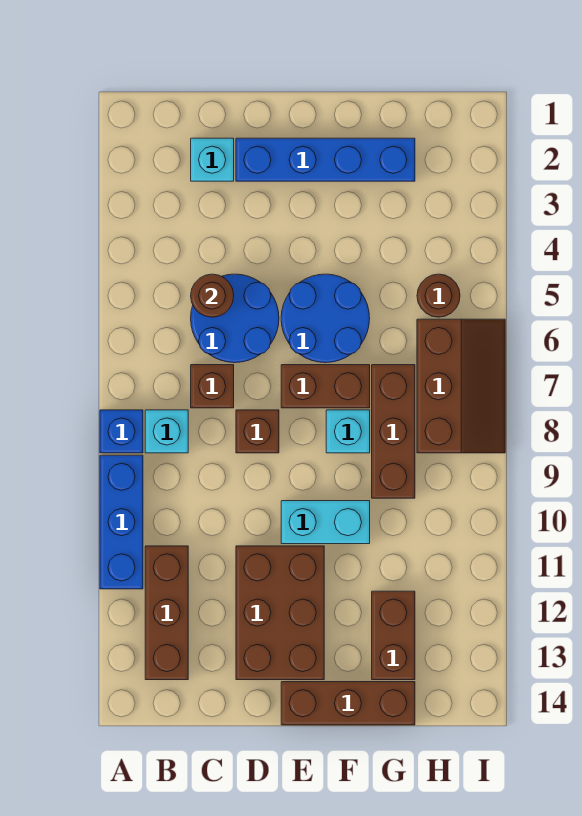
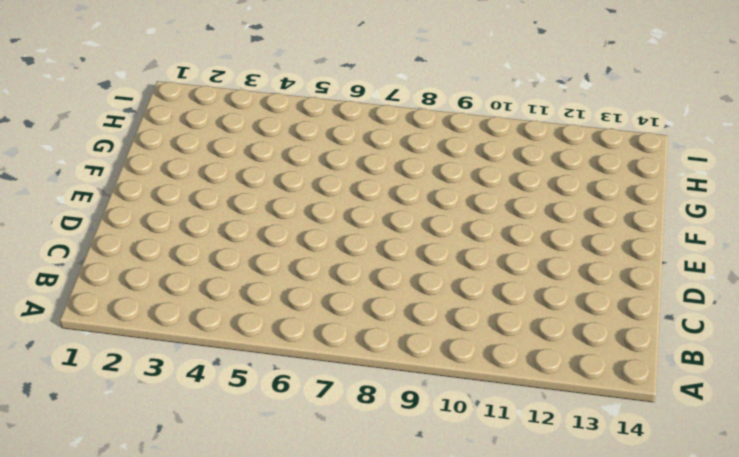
none -> blue brick A8 level 1
none -> blue brick A9:A11 level 1
none -> cyan brick B8 level 1

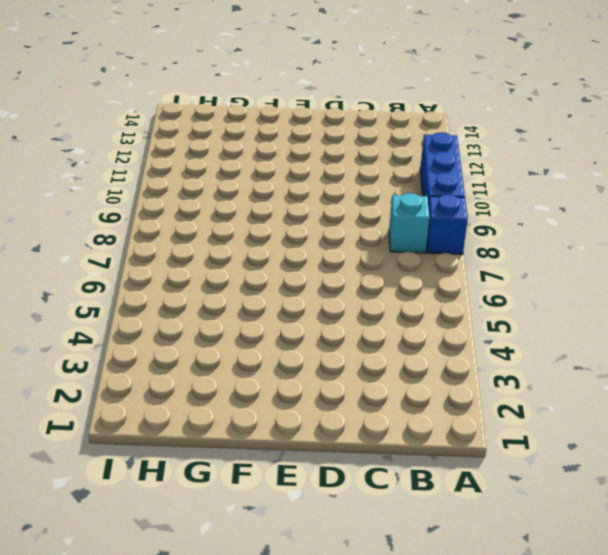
none -> brown brick B11:B13 level 1
none -> cyan brick C2 level 1
none -> blue round brick C5:D6 level 1

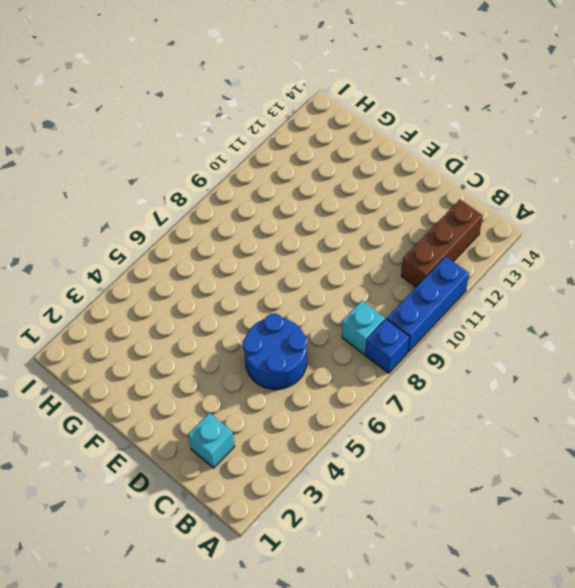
none -> brown brick C7 level 1
none -> blue brick D2:G2 level 1
none -> brown brick D8 level 1

